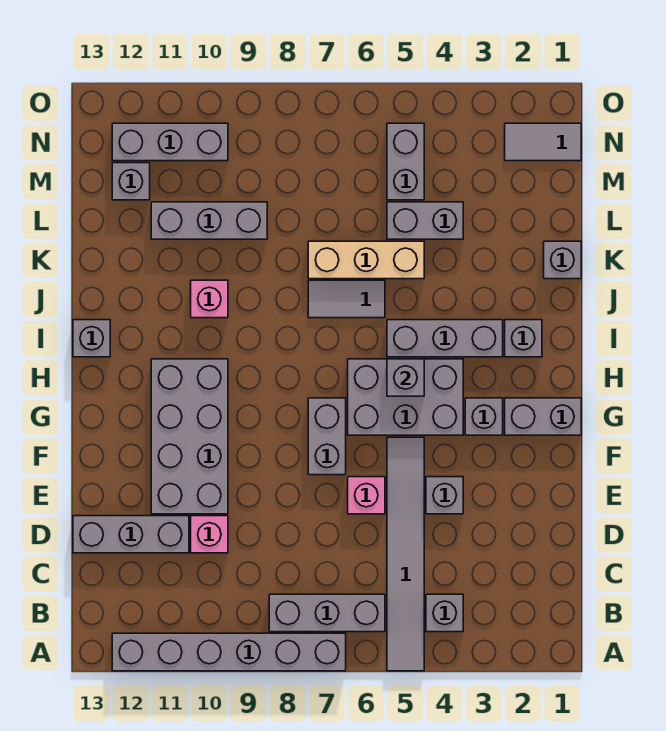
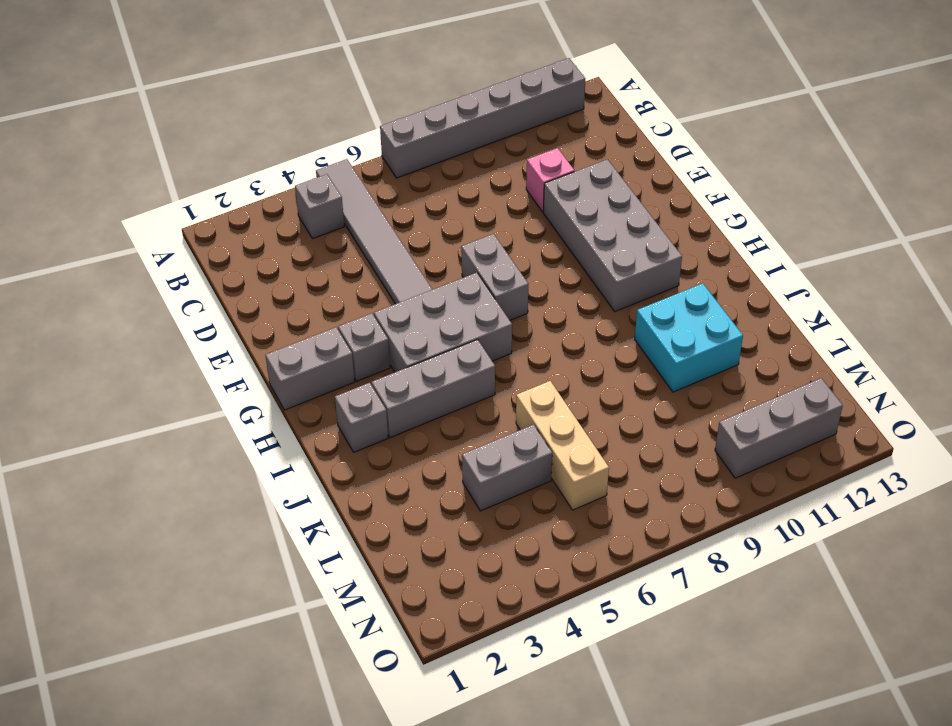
cyan brick J10:K11 level 1 -> pink brick J10 level 1
tan brick K6:M6 level 1 -> tan brick K5:K7 level 1
none -> grey brick B6:B8 level 1
none -> grey brick D11:D13 level 1
none -> grey brick E4 level 1

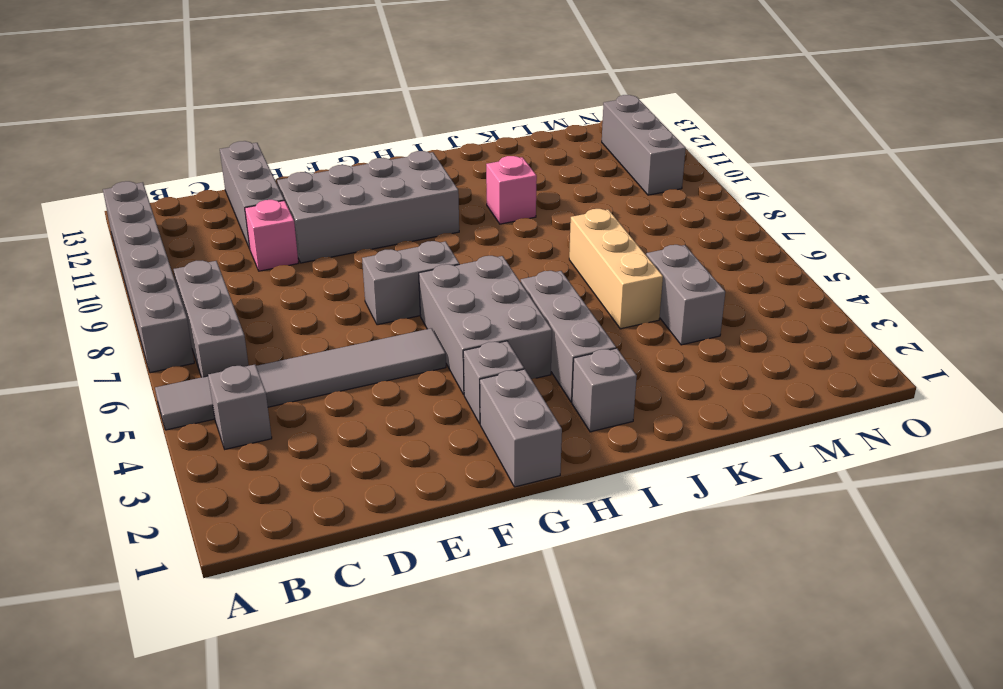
none -> grey brick E4 level 1
none -> pink brick E6 level 1
none -> grey brick I13 level 1

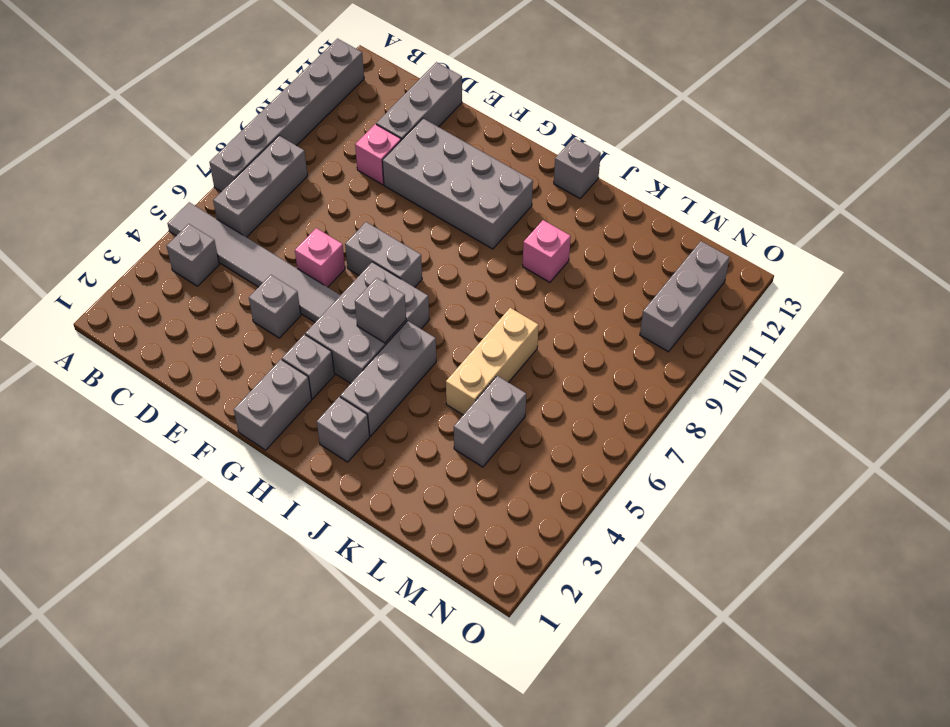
none -> grey tile J6:J7 level 1
none -> grey brick K1 level 1
none -> grey brick L9:L11 level 1

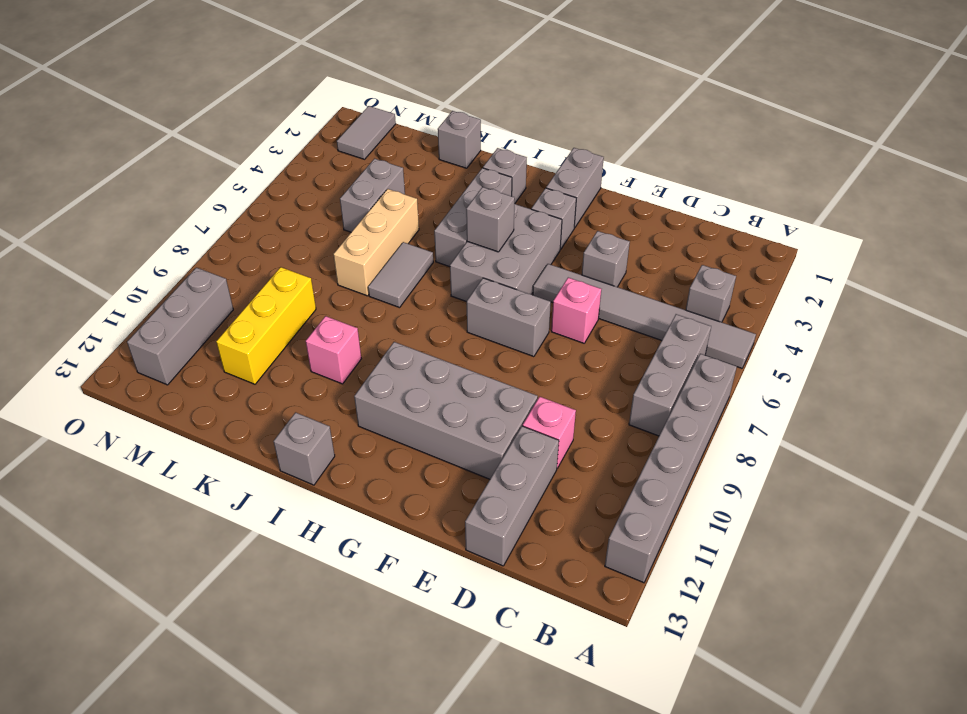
yellow brick L9:L11 level 1 -> grey brick L9:L11 level 1
none -> grey brick M5:N5 level 1
none -> grey brick M12 level 1

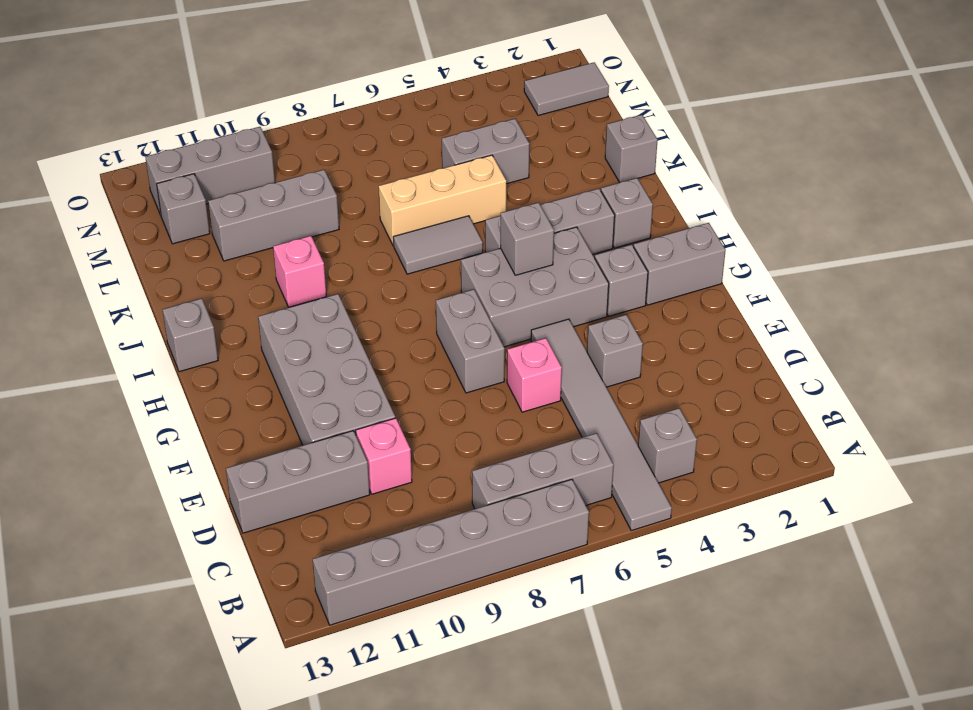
none -> grey brick M5:N5 level 1

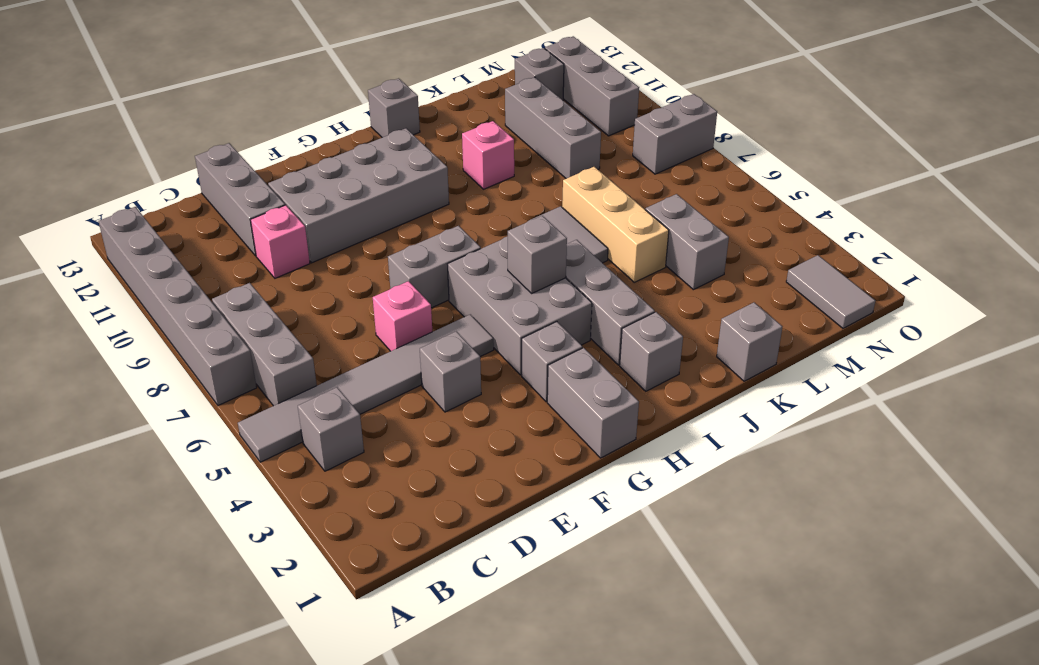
grey brick N8:O8 level 1 -> grey brick M5:N5 level 1

